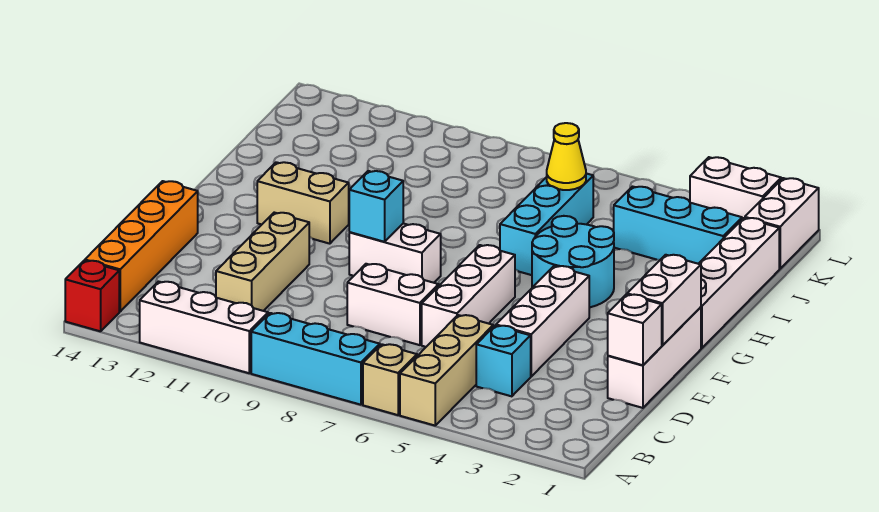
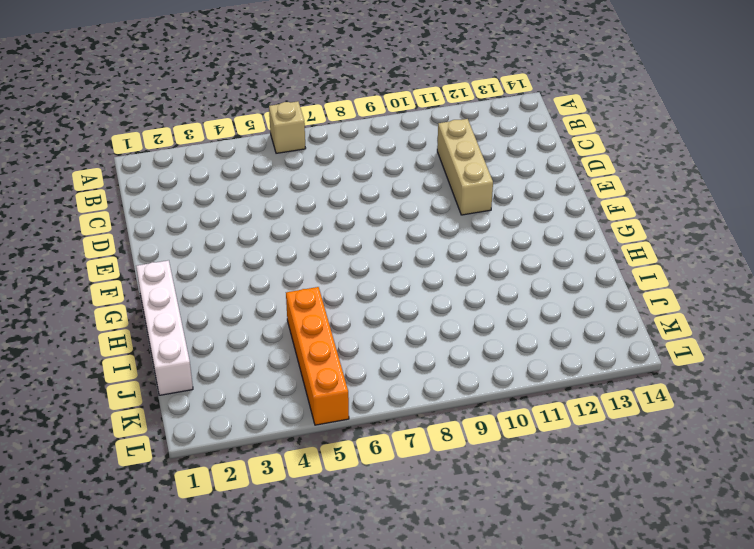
orange brick I5:L5 level 1 -> orange brick B14:E14 level 1
none -> tan brick A5:C5 level 1
none -> cyan brick A7:A9 level 1
none -> white brick A10:A12 level 1

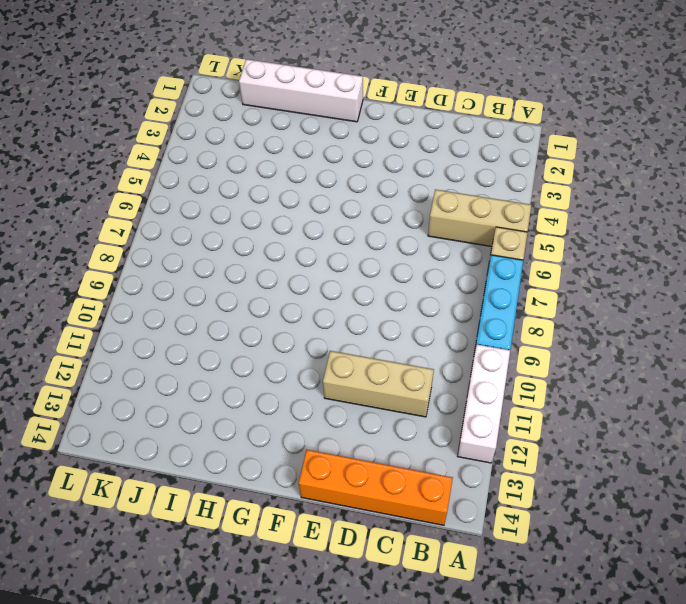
none -> red brick A14 level 1
none -> cyan brick C4 level 1
none -> white brick D1:F1 level 1

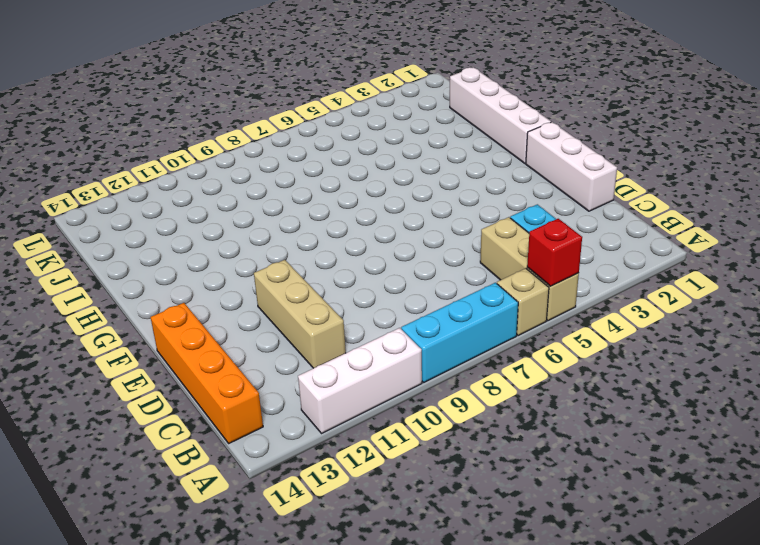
red brick A5 level 2 -> red brick A14 level 1
none -> white brick D4:F4 level 1
none -> white brick D6:F6 level 1
none -> white brick D7:D8 level 1

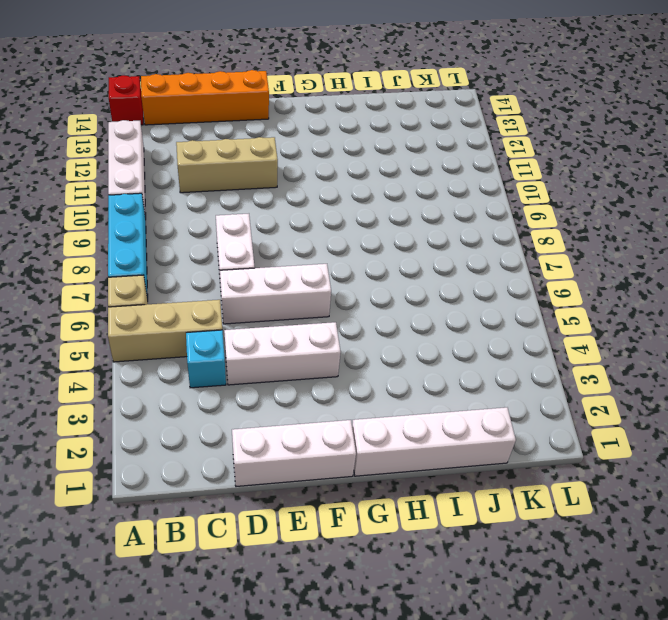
none -> white brick F8:F9 level 1
none -> cyan round brick G4:H5 level 1
none -> tan brick G11:G12 level 1

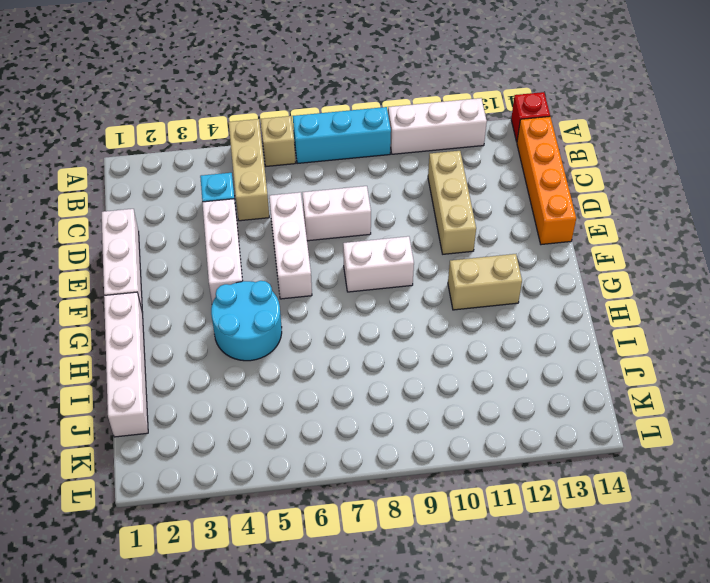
none -> cyan brick H6:J6 level 1
none -> cyan brick J2:J4 level 1
none -> white brick K1:L1 level 1

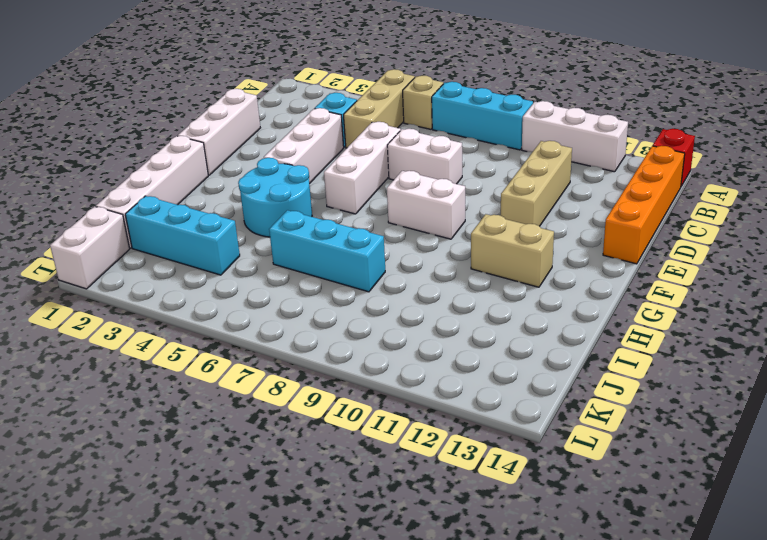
cyan brick I6:I8 level 1 -> cyan brick H6:J6 level 1
none -> white brick L2:L3 level 1
none -> white brick D1 level 2
none -> white brick E1:F1 level 2

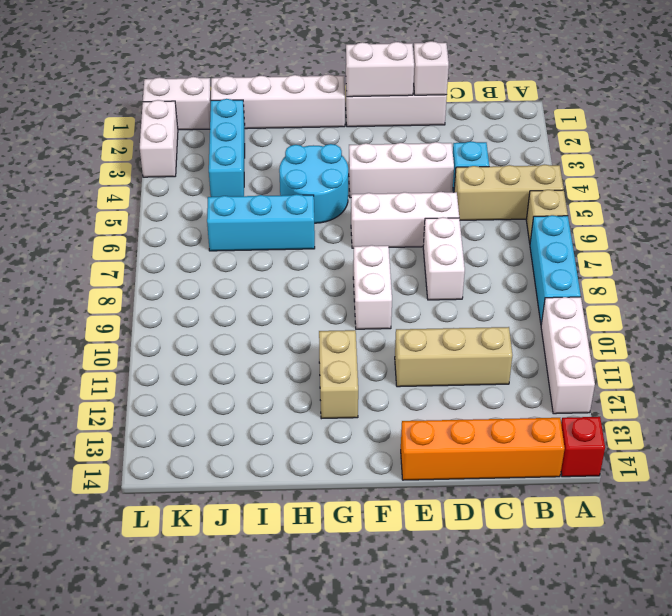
none -> cyan brick F9 level 2
none -> yellow cone J6 level 2

